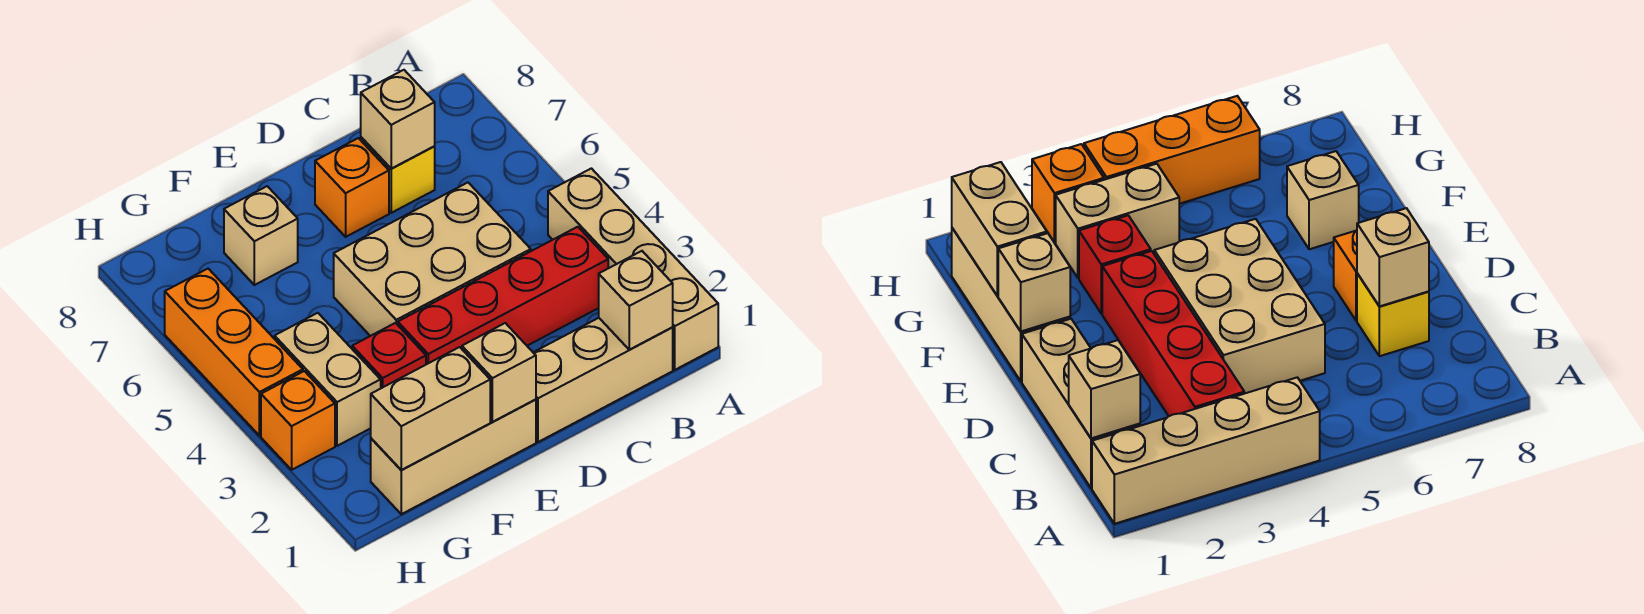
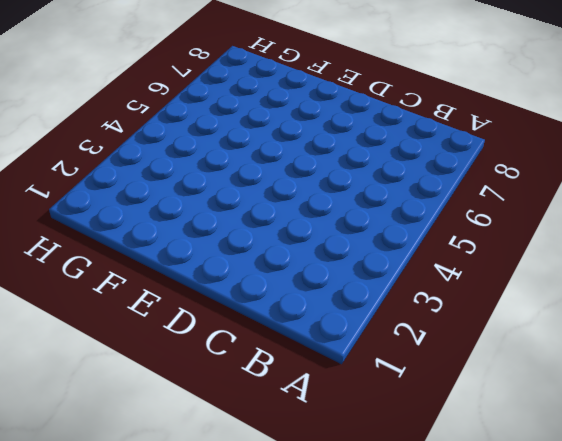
none -> tan brick A1:A4 level 1
none -> tan brick B1:D1 level 1
none -> red brick B3:E3 level 1

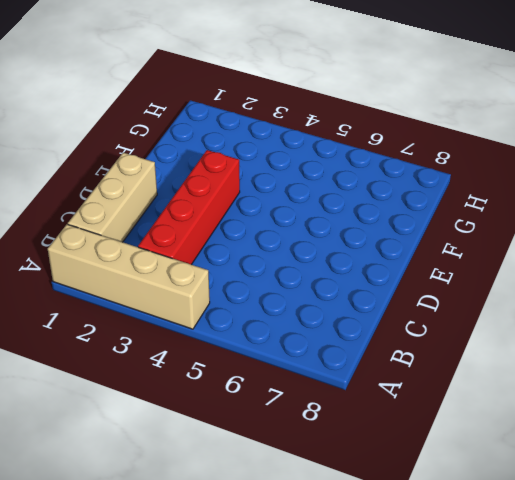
none -> tan brick C4:E5 level 1
none -> yellow brick C7 level 1
none -> orange brick D7 level 1

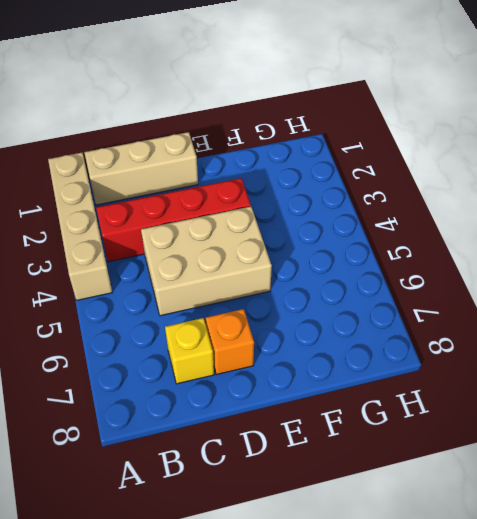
none -> tan brick E1:G1 level 1
none -> red brick F3 level 1
none -> tan brick F7 level 1

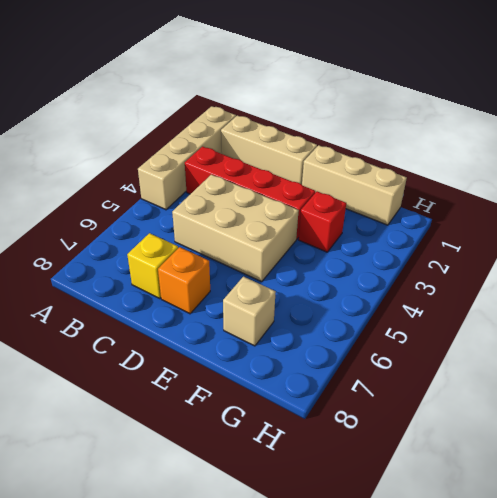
none -> tan brick G3:G4 level 1
none -> orange brick H3 level 1
none -> orange brick H4:H6 level 1

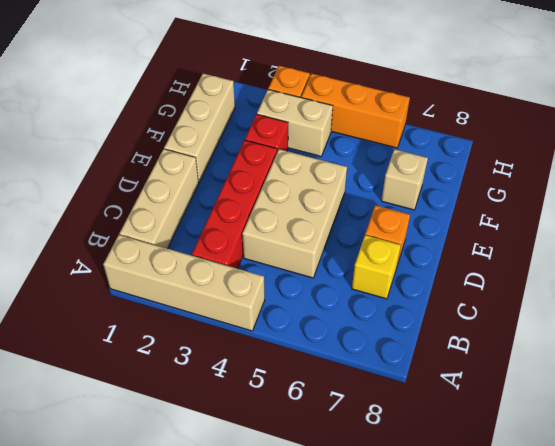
none -> tan brick B1 level 2
none -> tan brick C7 level 2
none -> tan brick E1 level 2

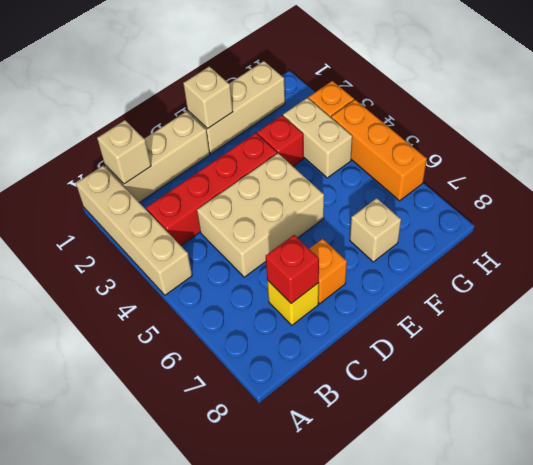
red brick C7 level 2 -> tan brick C7 level 2
none -> tan brick F1:G1 level 2

